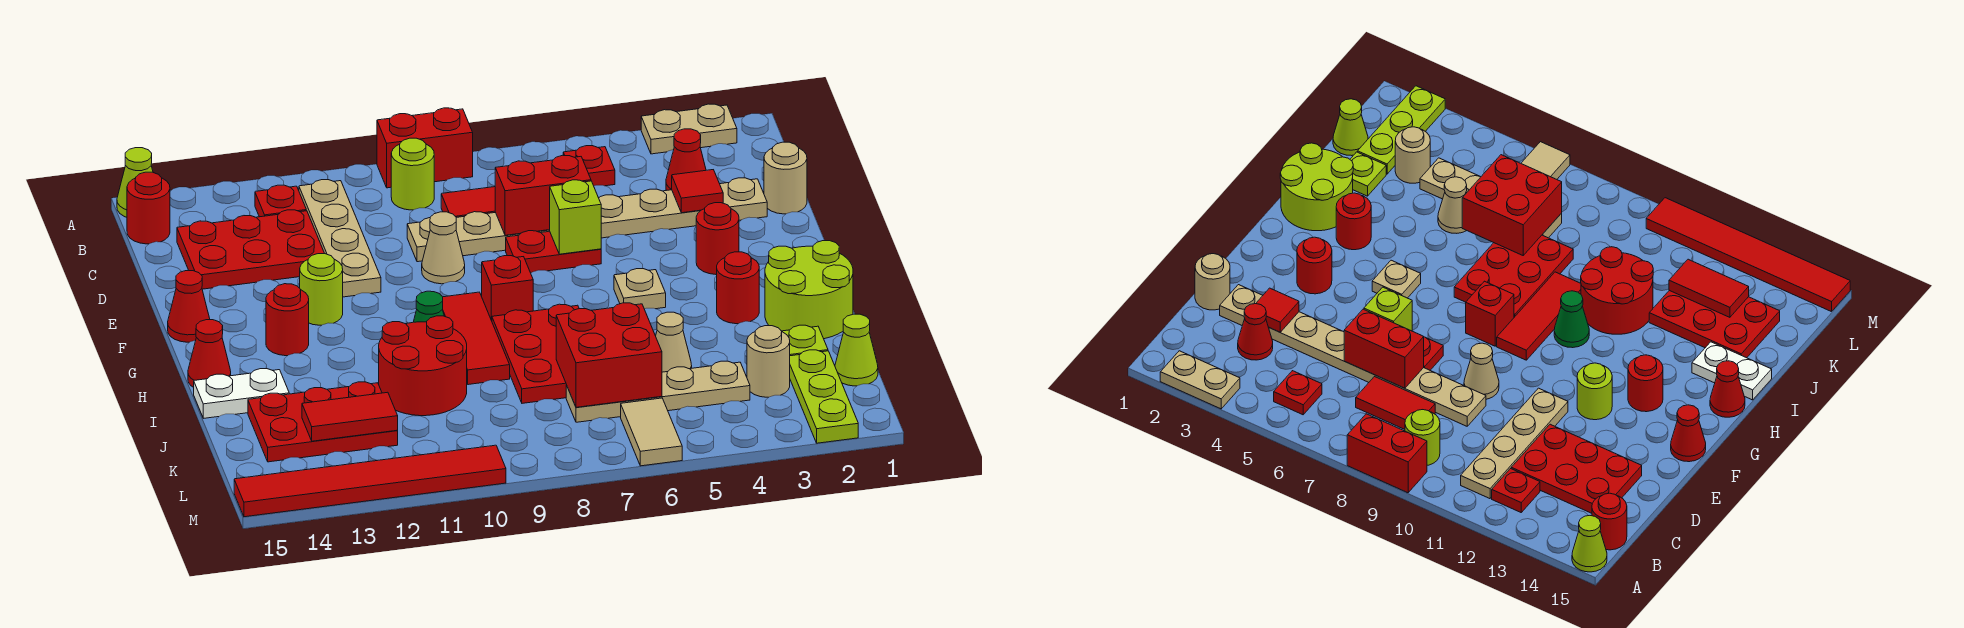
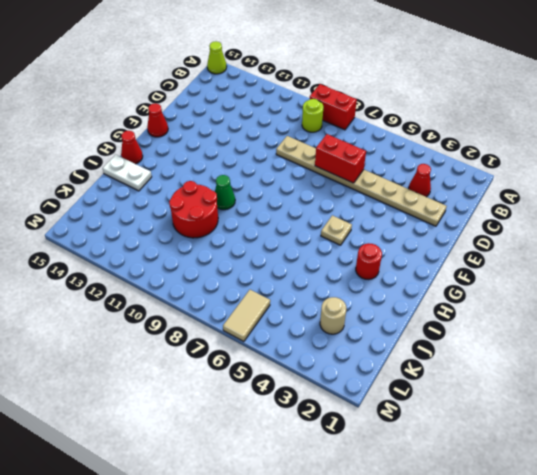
none -> tan plate A2:A3 level 1
none -> red plate B5 level 1
none -> tan plate B11:E11 level 1
none -> red plate B12 level 1

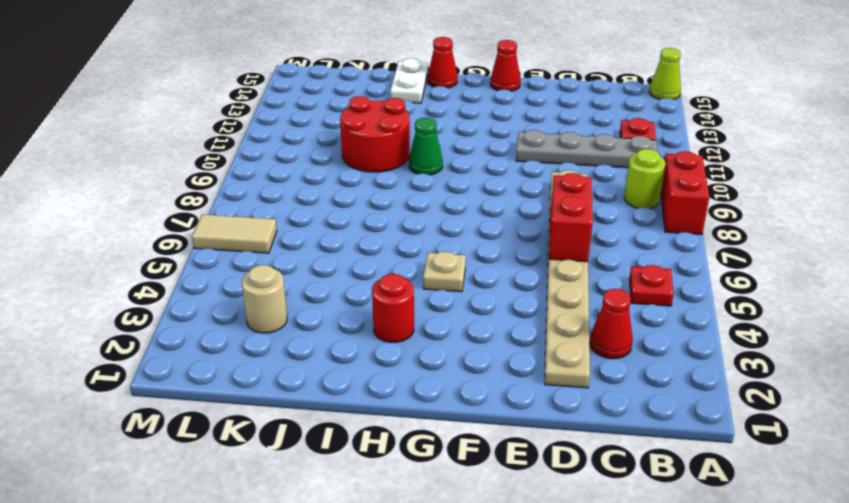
grey plate B11:E11 level 1 -> tan plate B11:E11 level 1
none -> tan plate A2:A3 level 1
none -> red round brick B15 level 1
none -> red tile C7:C8 level 1
none -> red plate C12:D14 level 1

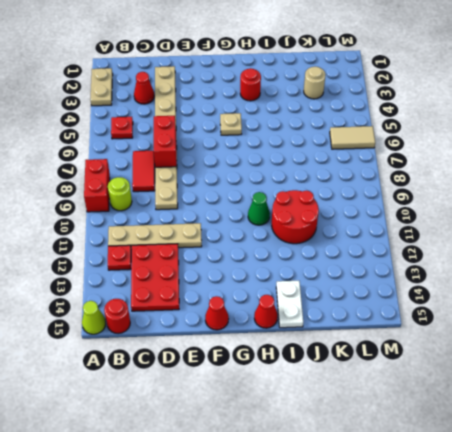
none -> tan round brick D1 level 1
none -> red plate E6:E7 level 1
none -> tan cone E9 level 1
none -> red round brick F3 level 1

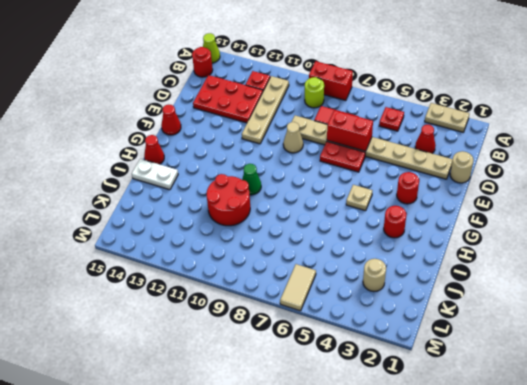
none -> lime round brick F12 level 1
none -> red brick G8 level 1
none -> red tile G9:I9 level 1
none -> red round brick G13 level 1

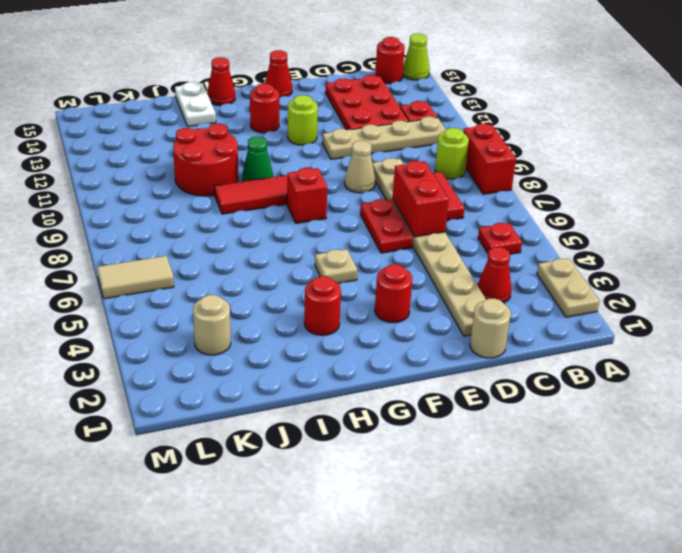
none -> lime round brick H1:I2 level 1
none -> red plate H7:J8 level 1
none -> lime plate J2 level 1
none -> tan cone J5 level 1

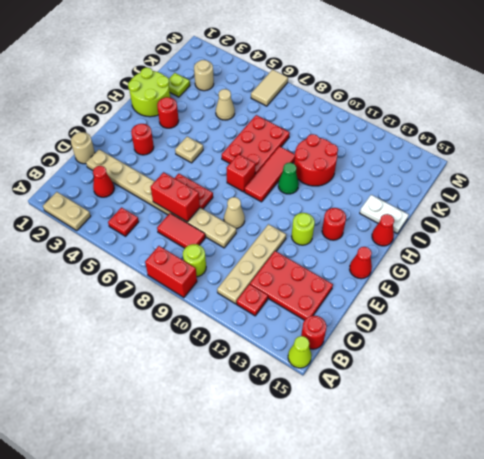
none -> red plate J12:K14 level 1
none -> lime cone K1 level 1
none -> lime plate K2:M2 level 1
none -> tan plate K4:K7 level 1

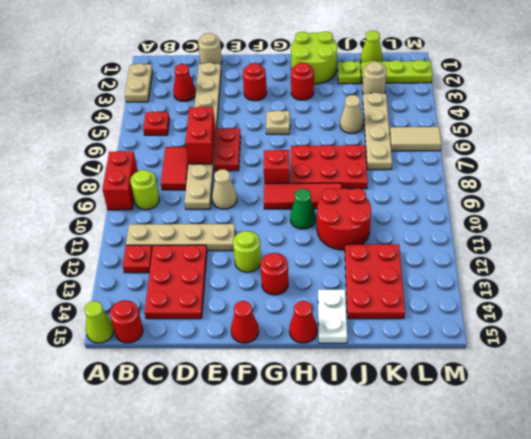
none -> red tile M10:M15 level 1
none -> red tile D3 level 2
none -> lime brick E6 level 2
none -> red brick J6:K7 level 2

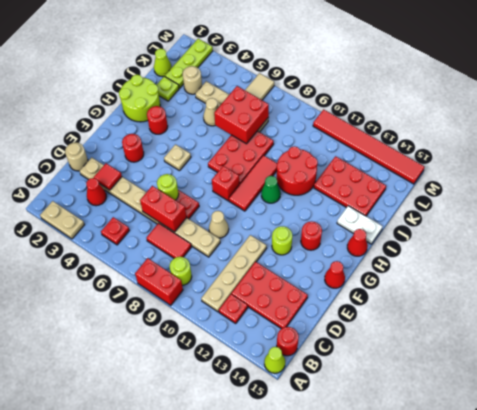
lime round brick E6 level 2 -> lime brick E6 level 2
none -> red tile K12:K13 level 2

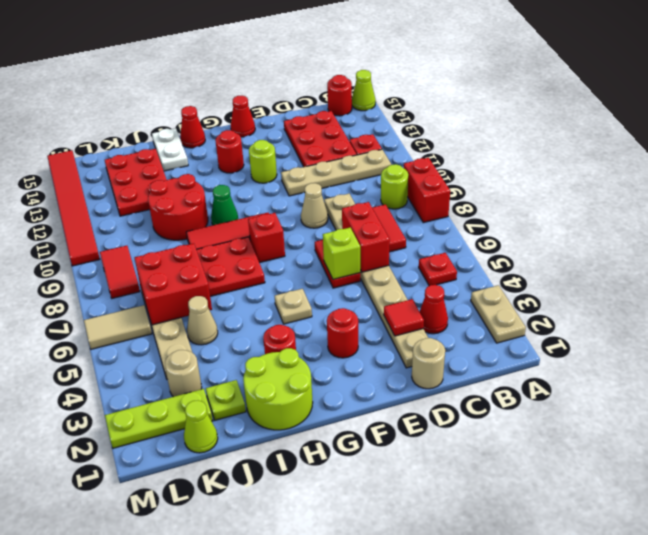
red tile L8:L9 level 1 -> red tile K12:K13 level 2

